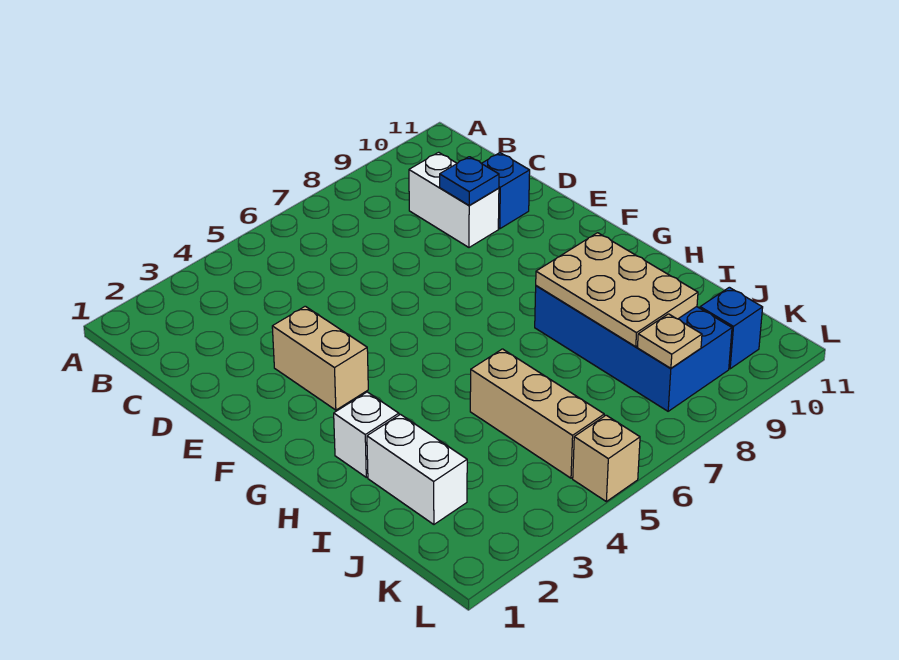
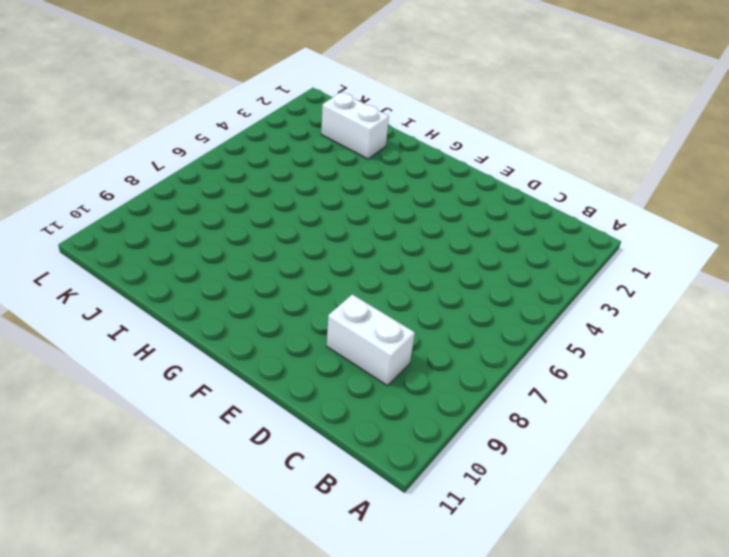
none -> blue brick D10 level 1
none -> tan brick E3:F3 level 1
none -> white brick H2 level 1

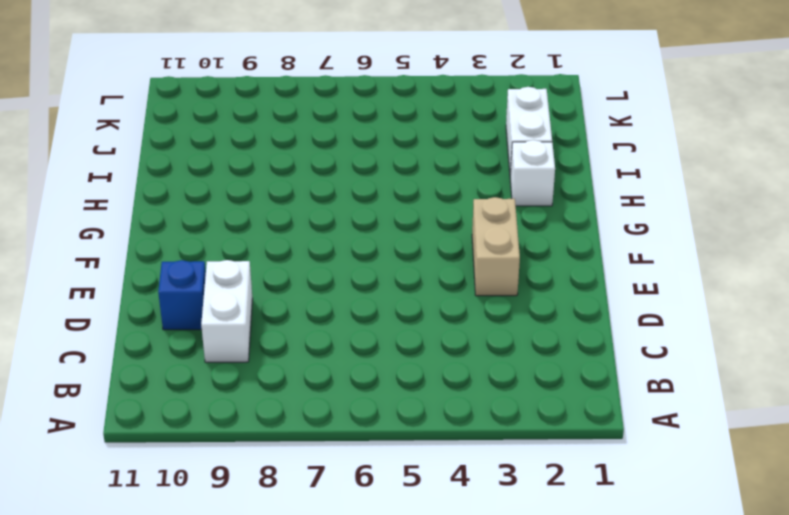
none -> blue brick H8:K9 level 1
none -> tan brick I5:K5 level 1
none -> blue brick K10 level 1

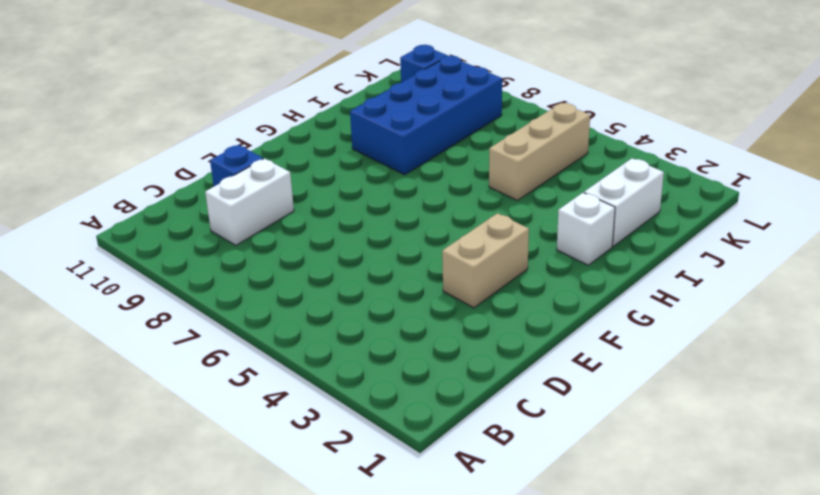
none -> tan brick L5 level 1
none -> blue plate D9 level 2
none -> tan plate H8:J9 level 2

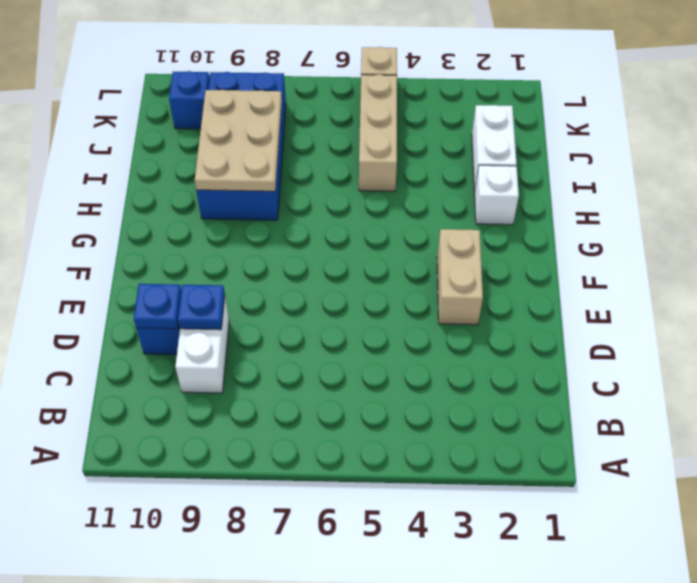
blue plate D10 level 2 -> none
none -> tan plate K8 level 2

